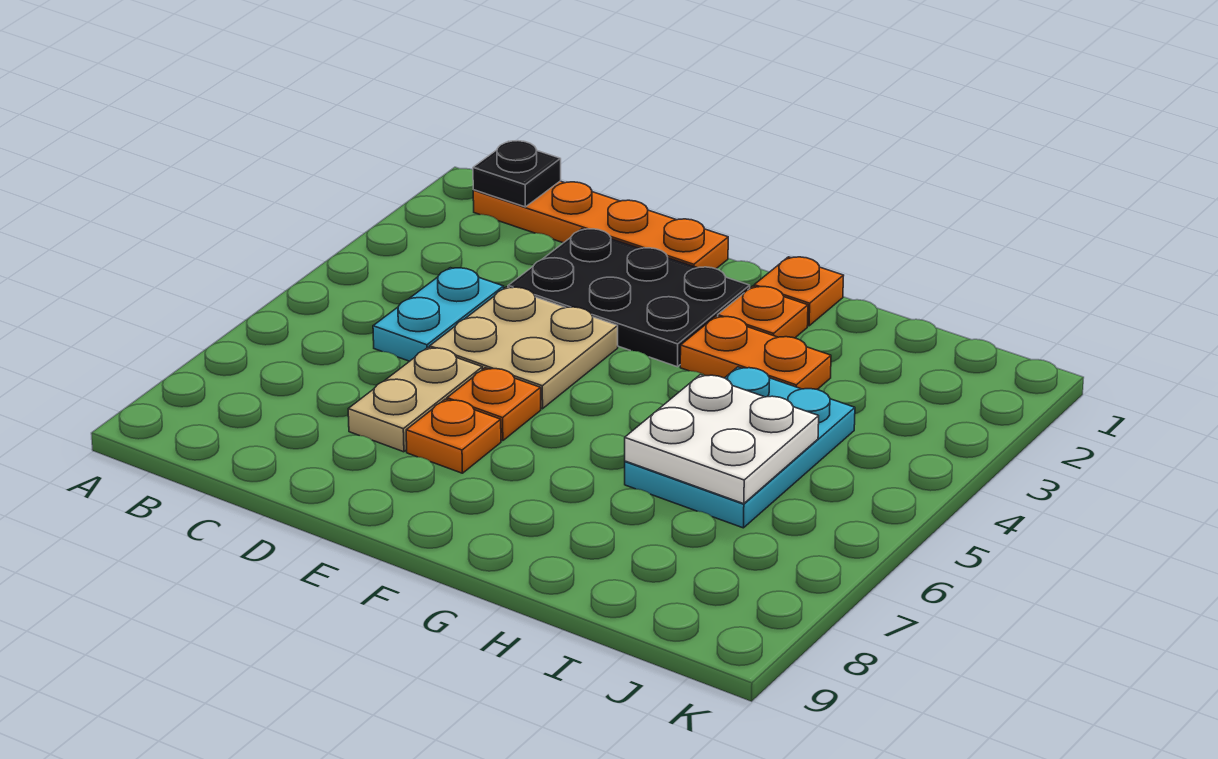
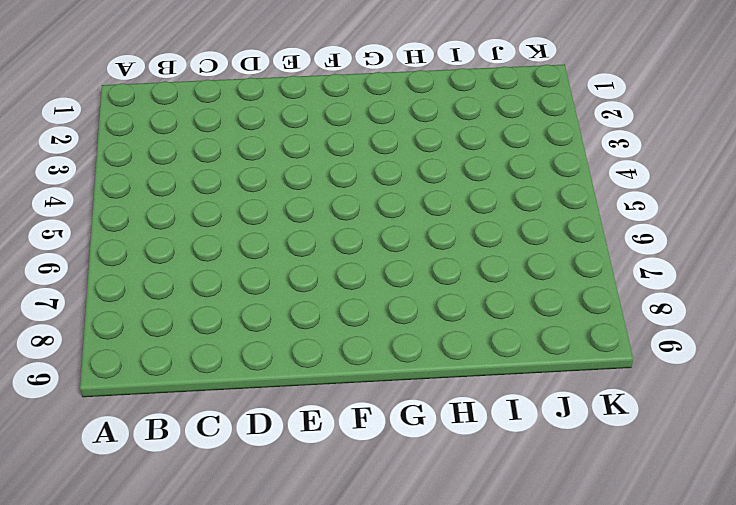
none -> orange plate B1:E1 level 1
none -> cyan plate C4:C5 level 1
none -> black plate D2:F3 level 1

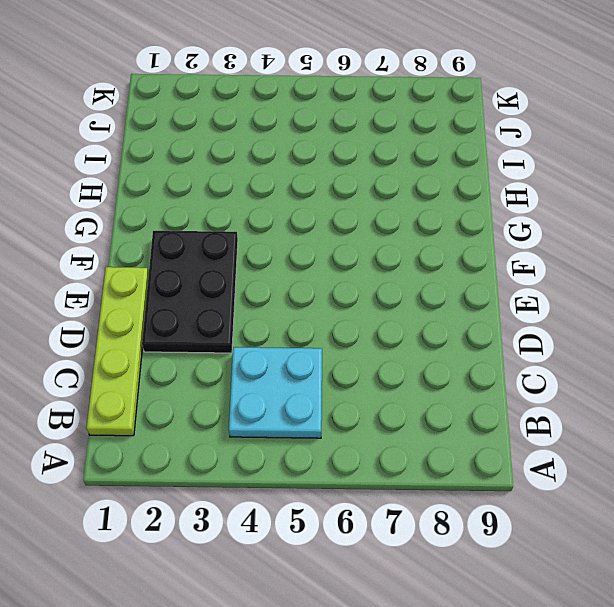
lime plate B1:E1 level 1 -> orange plate B1:E1 level 1
cyan plate B4:C5 level 1 -> cyan plate C4:C5 level 1
none -> tan plate D4:E5 level 1
none -> tan plate D6:D7 level 1
none -> orange plate E6 level 1

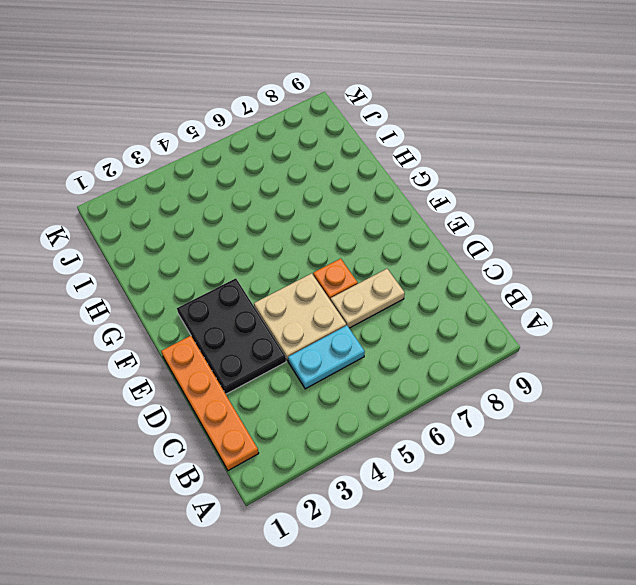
none -> orange plate E7 level 1
none -> orange plate G1 level 1
none -> orange plate G2 level 1

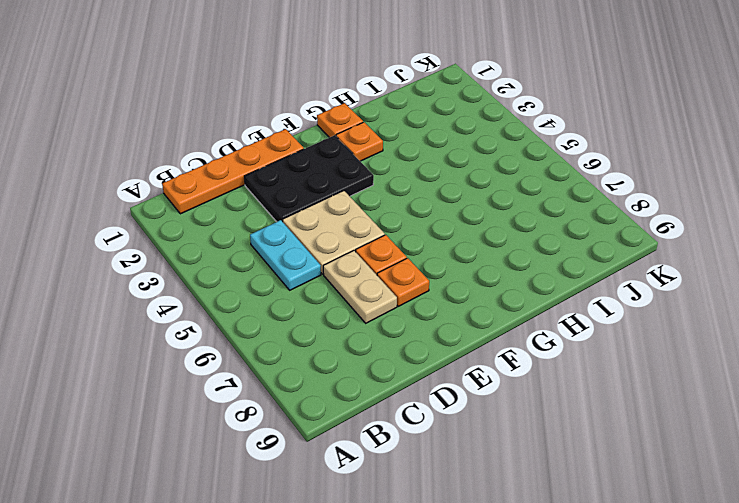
none -> orange plate G3:H3 level 1
none -> cyan plate H4:I6 level 1
none -> black plate B1 level 2

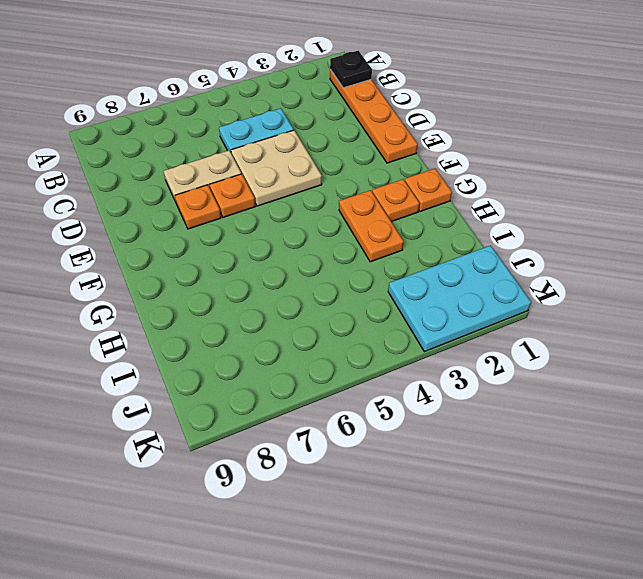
cyan plate J1:K3 level 1 -> cyan plate H4:I6 level 1
none -> black plate D2:F3 level 1
none -> white plate H5:I6 level 2

